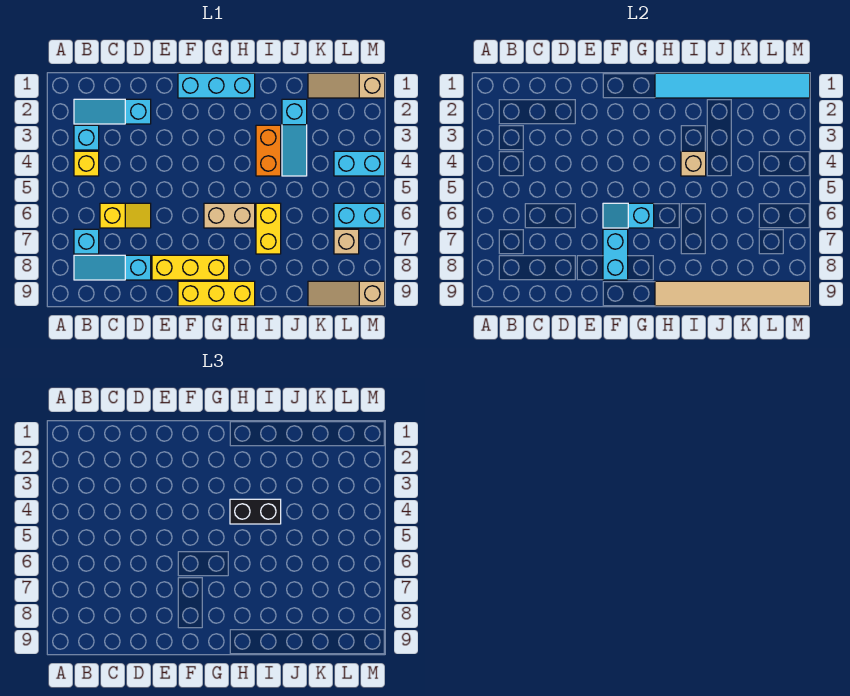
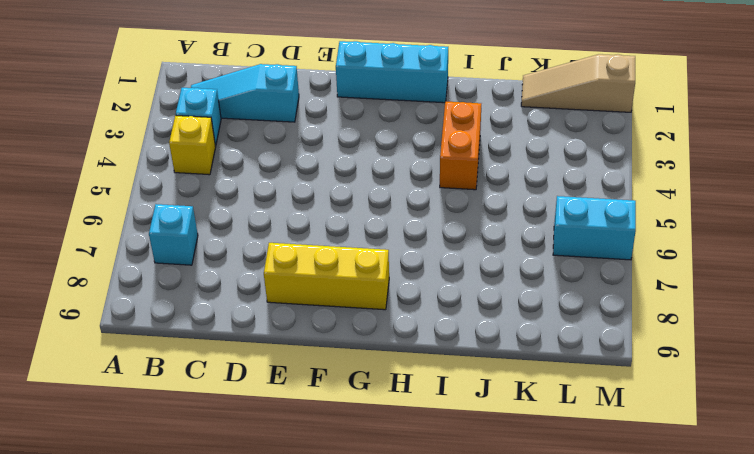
none -> cyan slope B8:D8 level 1 top D
none -> yellow slope C6:D6 level 1 top C
none -> yellow brick F9:H9 level 1

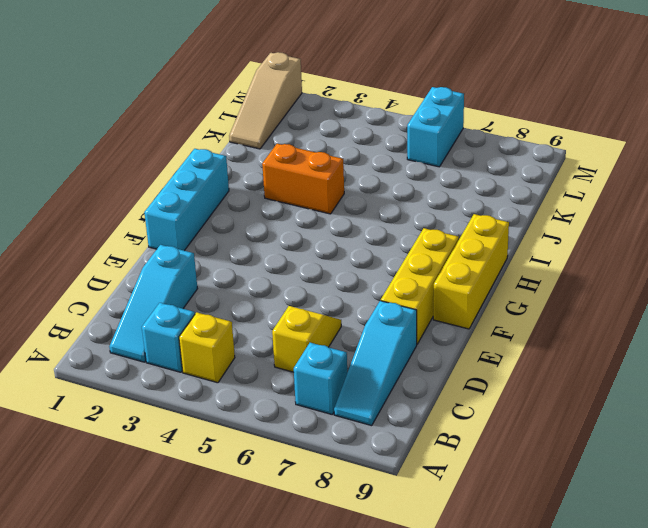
none -> tan brick G6:H6 level 1
none -> yellow brick I6:I7 level 1
none -> cyan slope J2:J4 level 1 top 2

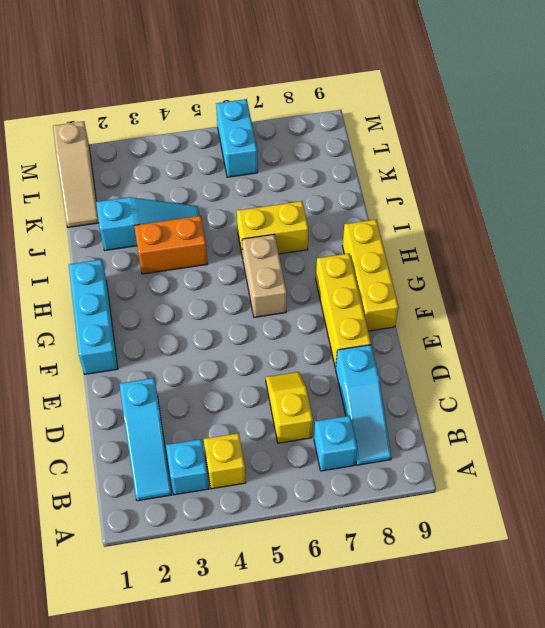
none -> tan slope K9:M9 level 1 top M
none -> cyan brick L4:M4 level 1
none -> tan brick L7 level 1

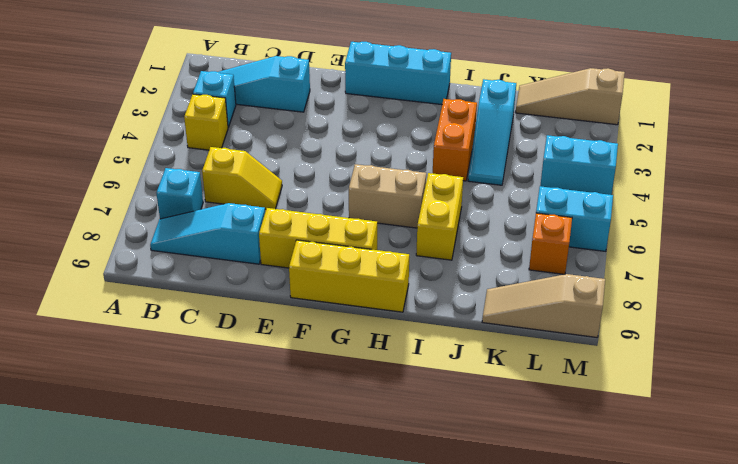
orange brick L7 level 1 -> tan brick L7 level 1
none -> cyan slope F6:G6 level 2 top G
none -> cyan brick F7:F8 level 2
none -> cyan tile H1:M1 level 2

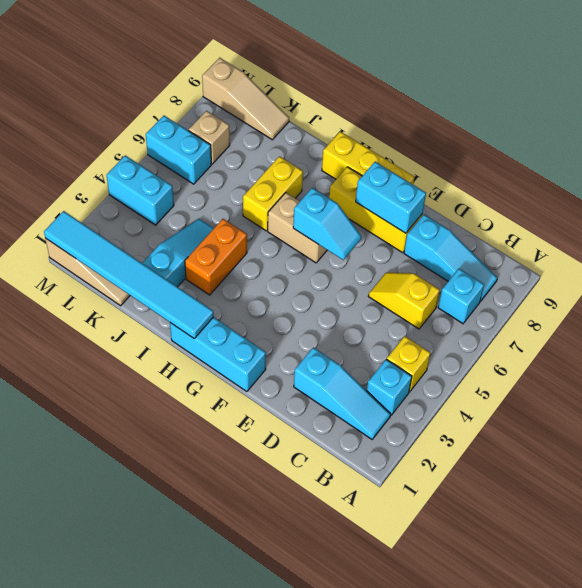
cyan brick E8:F8 level 2 -> cyan brick F7:F8 level 2
none -> tan tile H9:M9 level 2
none -> tan brick I4 level 2
none -> black brick H4:I4 level 3

